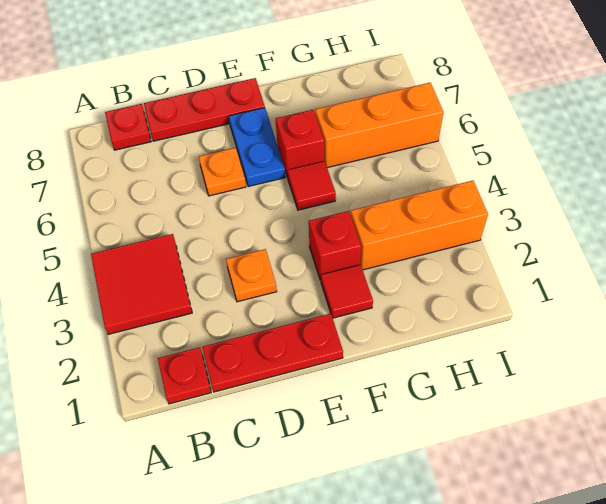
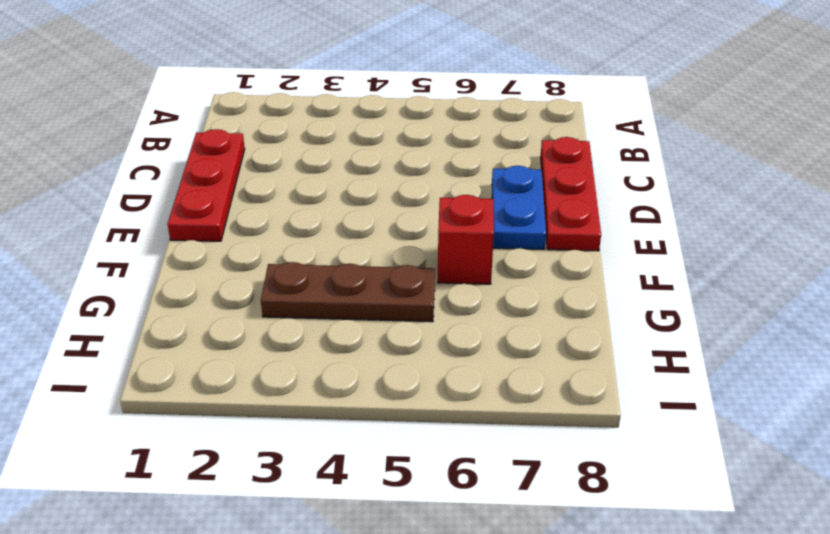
blue plate D7:E7 level 1 -> blue plate E6:E7 level 1
brown plate G3:G5 level 1 -> orange brick G3:I3 level 1
none -> red tile A3:B4 level 1
none -> red plate B1 level 1
none -> red plate B8 level 1

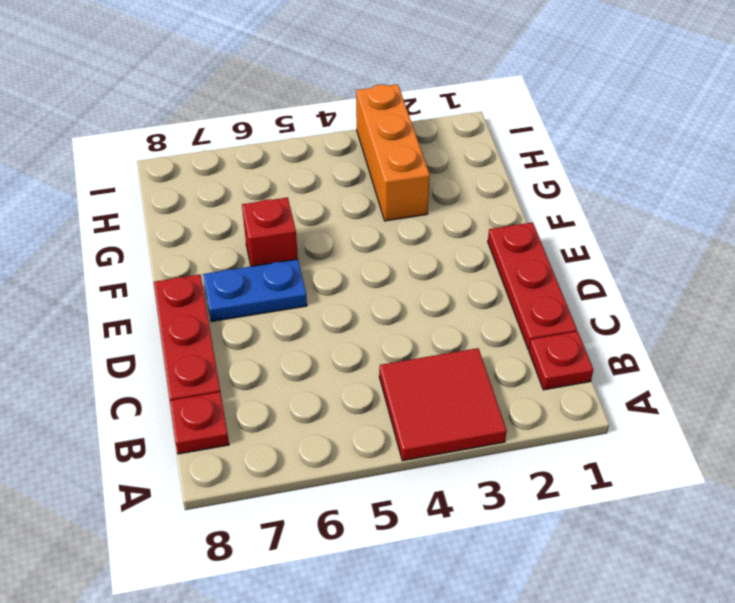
none -> orange plate D3 level 1
none -> orange plate D6 level 1
none -> red tile F2 level 1

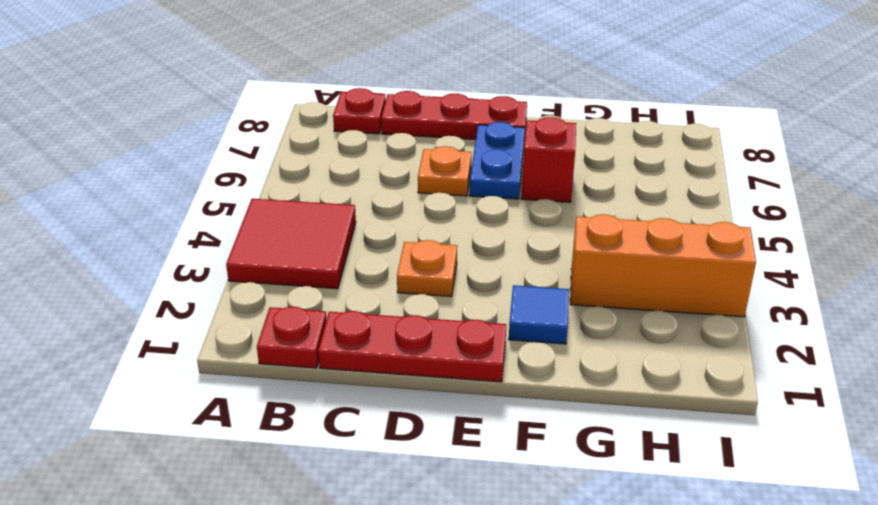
blue tile F2 level 1 -> red tile F2 level 1
none -> red brick F3 level 1
none -> red tile F5 level 1
none -> orange brick G6:I6 level 1

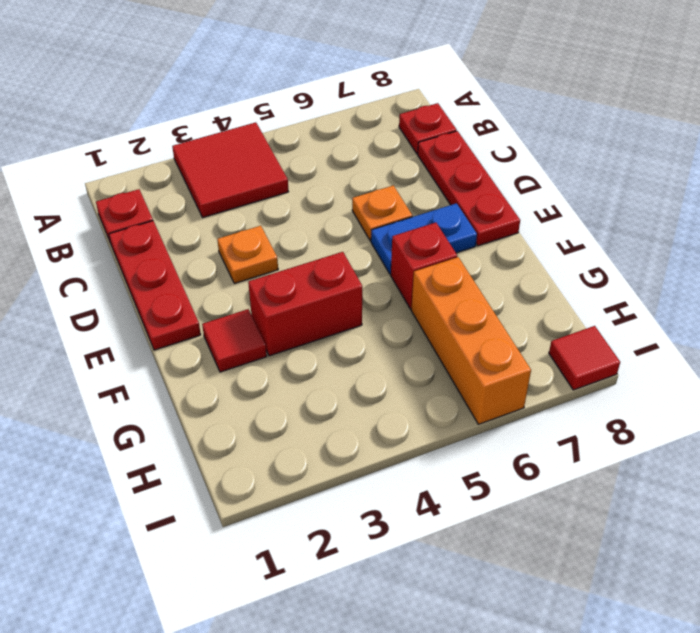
red brick F3:F4 level 1 -> red brick F3 level 1
red tile I8 level 1 -> red tile F5 level 1
none -> orange brick G3:I3 level 1

